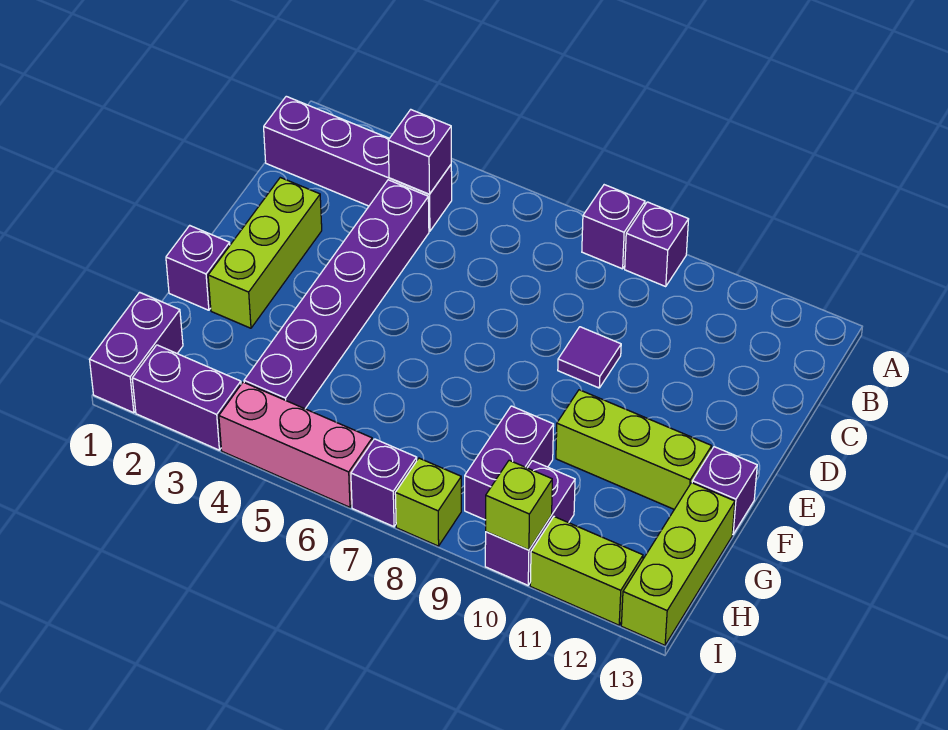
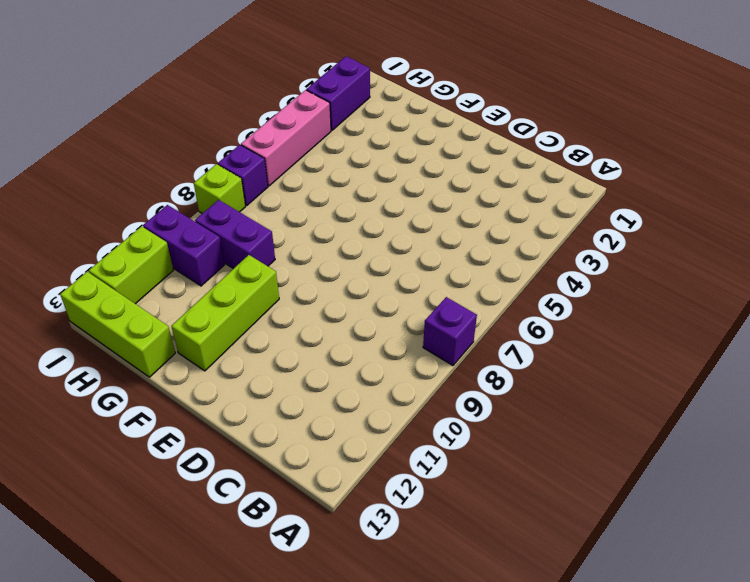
none -> purple brick A9 level 1
none -> purple brick B1:B4 level 1
none -> purple brick C4:H4 level 1

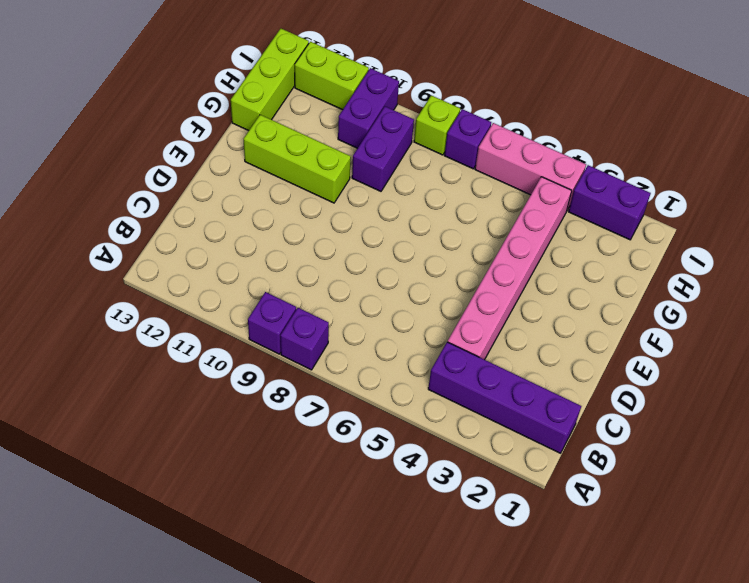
pink brick C4:H4 level 1 -> purple brick C4:H4 level 1
none -> lime brick D2:F2 level 1
none -> purple tile D9 level 1
none -> purple brick F1 level 1

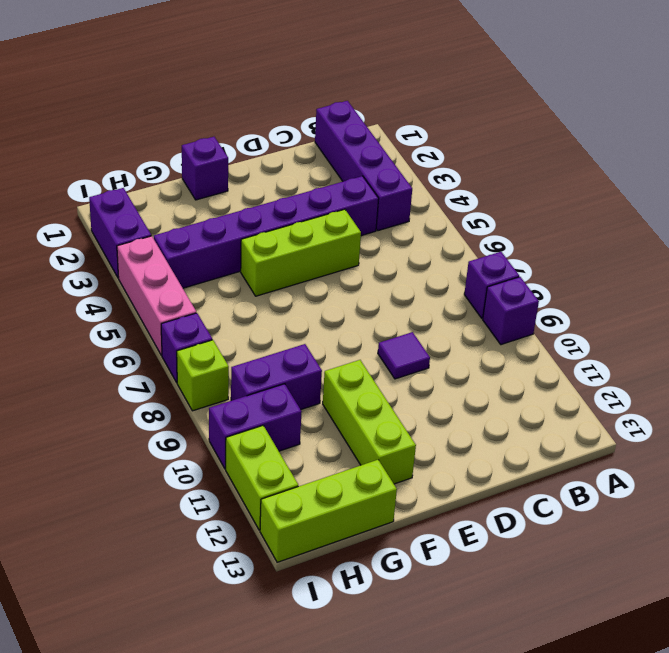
lime brick D5:F5 level 1 -> lime brick D2:F2 level 1
none -> purple brick F13 level 1
none -> purple brick H1:I1 level 1
none -> purple brick B4 level 2

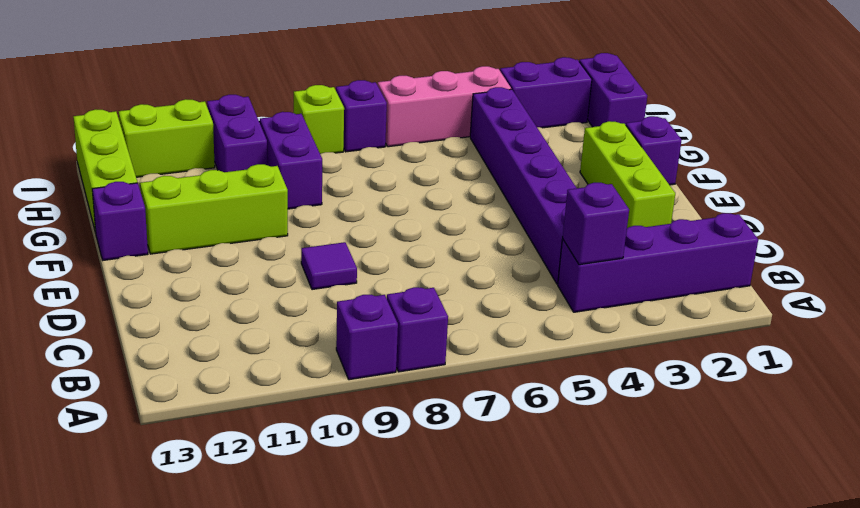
none -> lime brick I10 level 2

